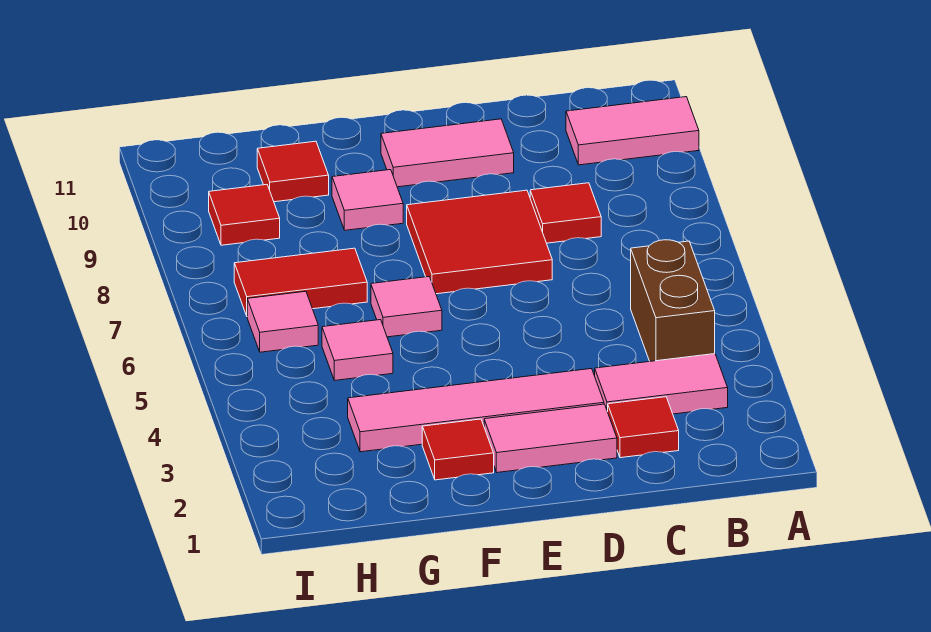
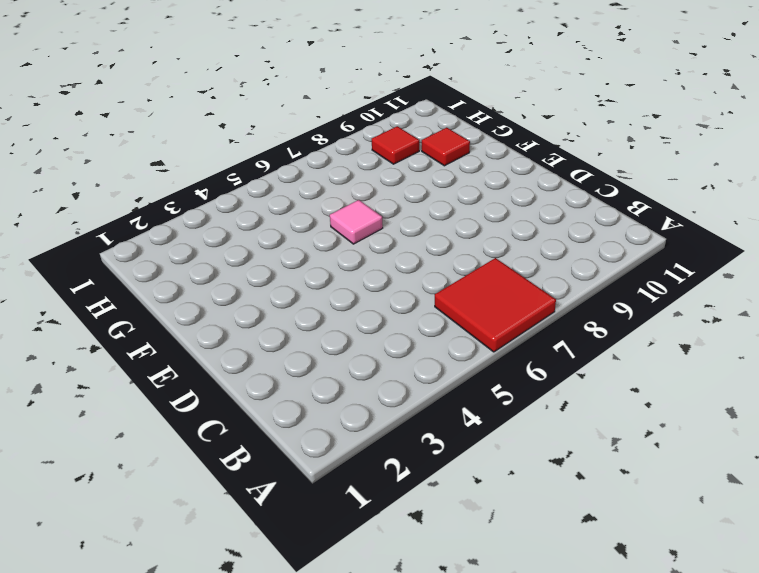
red tile A6:B7 level 1 -> red tile D7:E8 level 1
none -> pink tile A10:B10 level 1
none -> pink tile B3:C3 level 1
none -> brown brick B4:B5 level 1

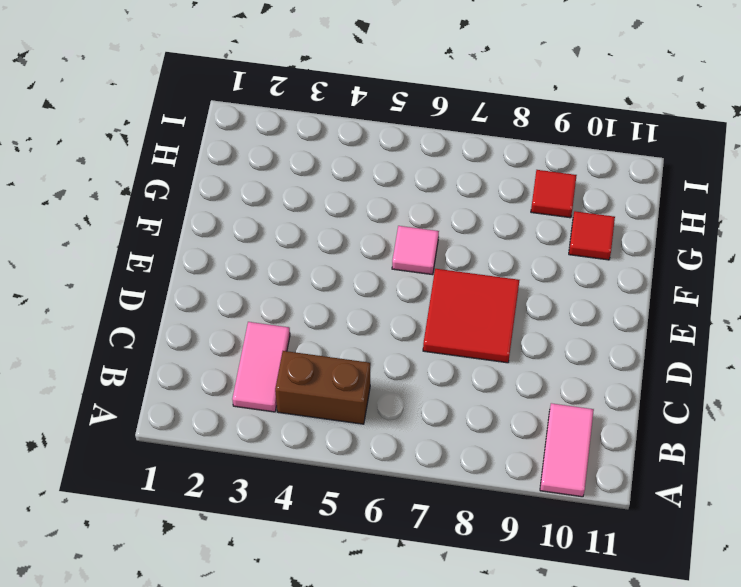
none -> red tile C2 level 1
none -> red tile C8 level 1
none -> pink tile D2:E2 level 1

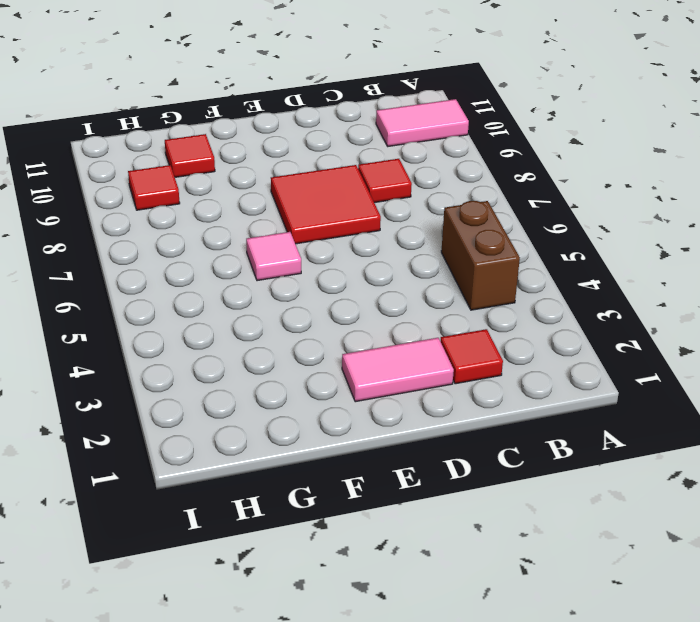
none -> pink tile B3:C3 level 1
none -> pink tile D3:G3 level 1
none -> pink tile D10:E10 level 1

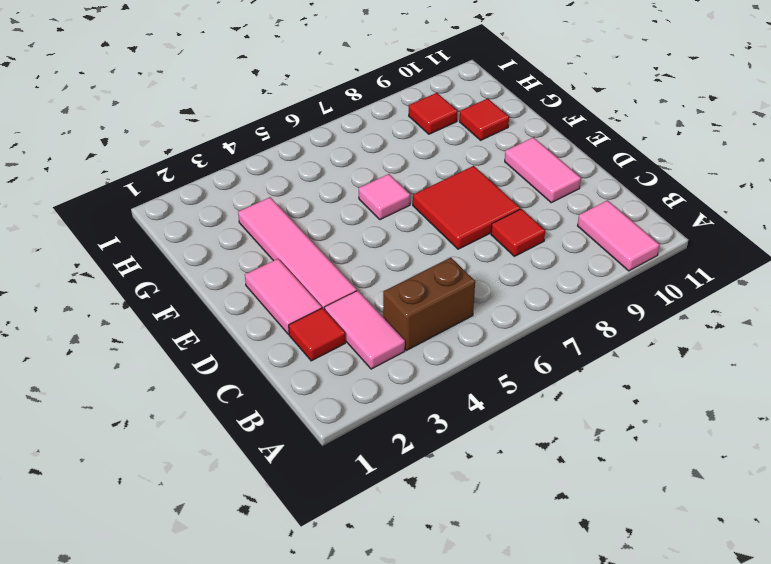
none -> red tile F2 level 1
none -> pink tile F9 level 1
none -> pink tile G5 level 1

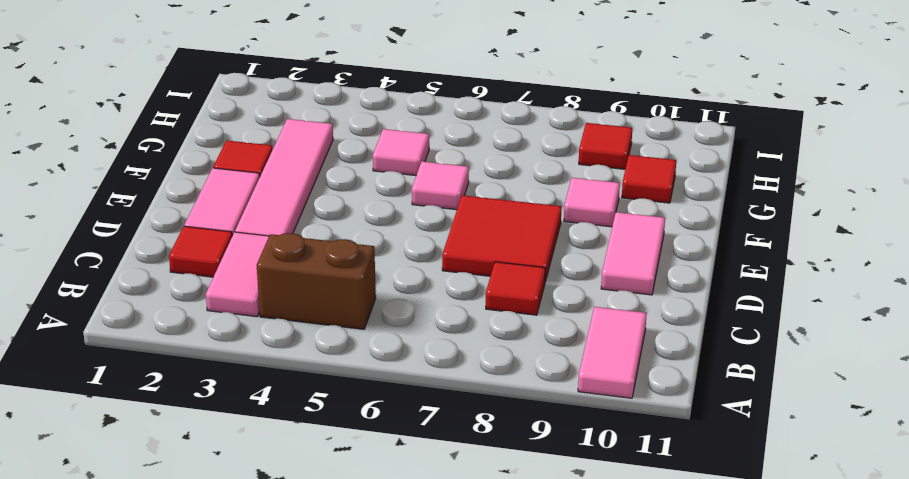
none -> red tile G7:H7 level 1
none -> pink tile H6 level 1

